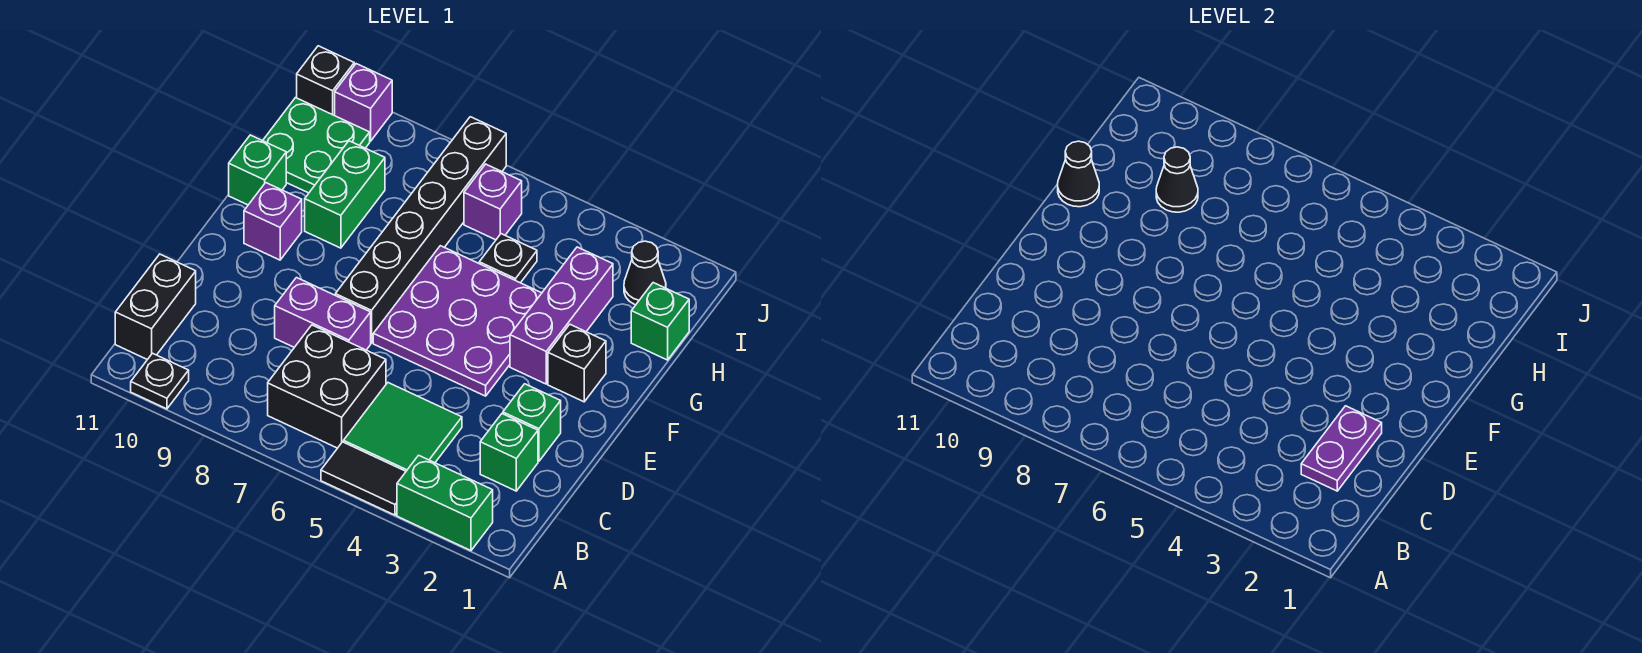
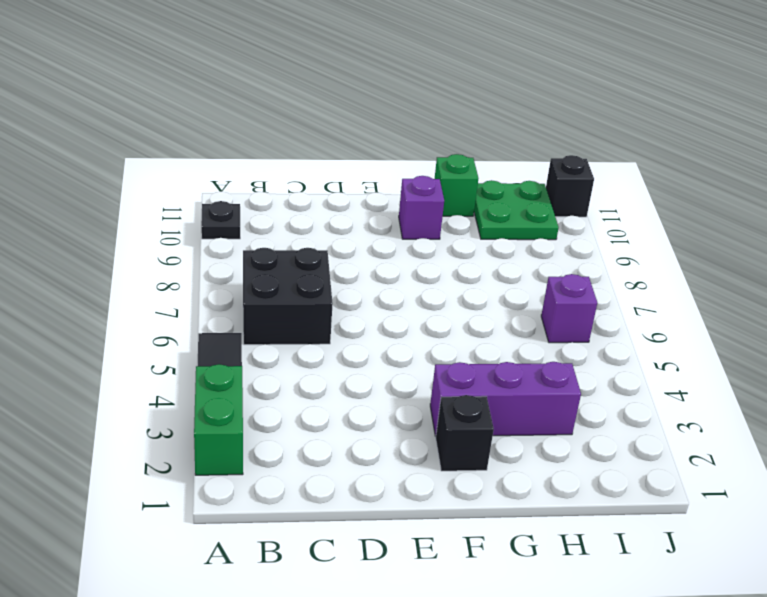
none -> green tile B4:C5 level 1
none -> black brick B11:C11 level 1
none -> green brick C2 level 1

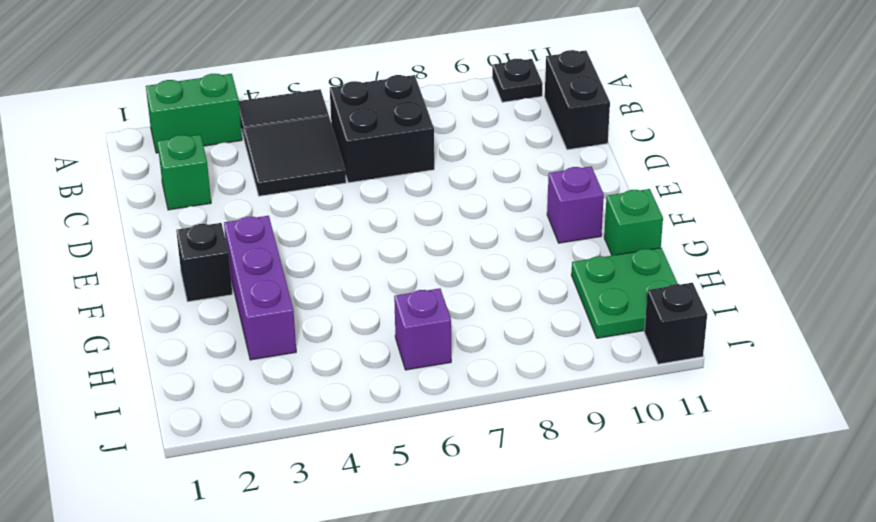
black tile B4:C5 level 1 -> green tile B4:C5 level 1
none -> green brick D2 level 1
none -> purple brick D7:D8 level 1
none -> purple plate E4:G6 level 1

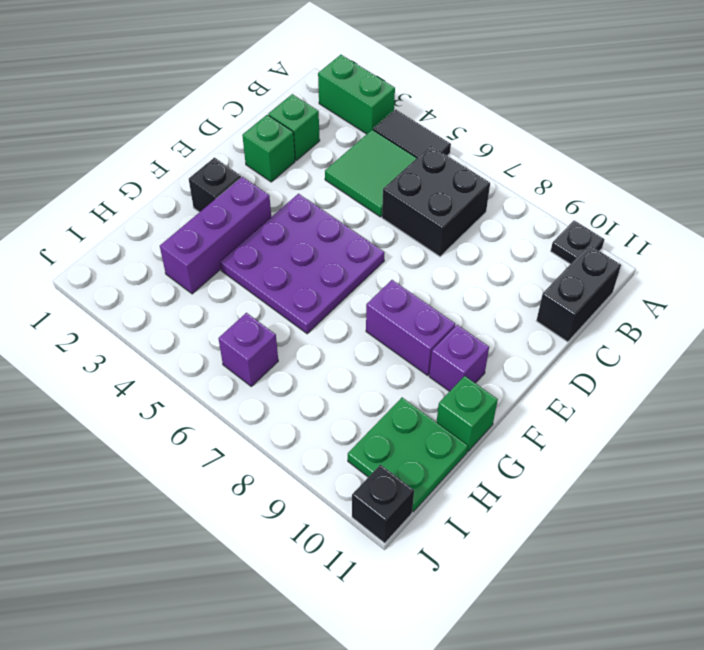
purple brick F8:F9 level 1 -> purple brick D7:D8 level 1
none -> black brick E7:J7 level 1
none -> green brick G9:H9 level 1
none -> green brick H1 level 1

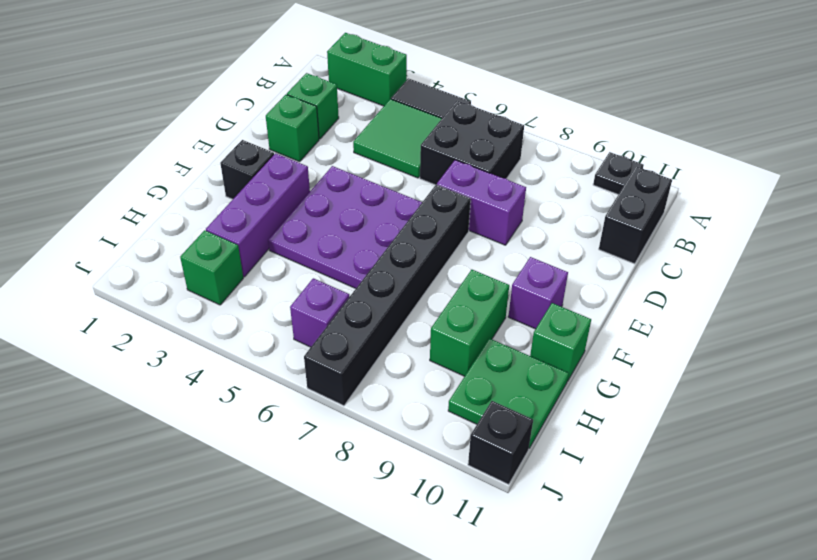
green brick I3 level 1 -> green brick H1 level 1
none -> black plate H5 level 1
none -> black cone I2 level 1
none -> purple brick J10 level 1

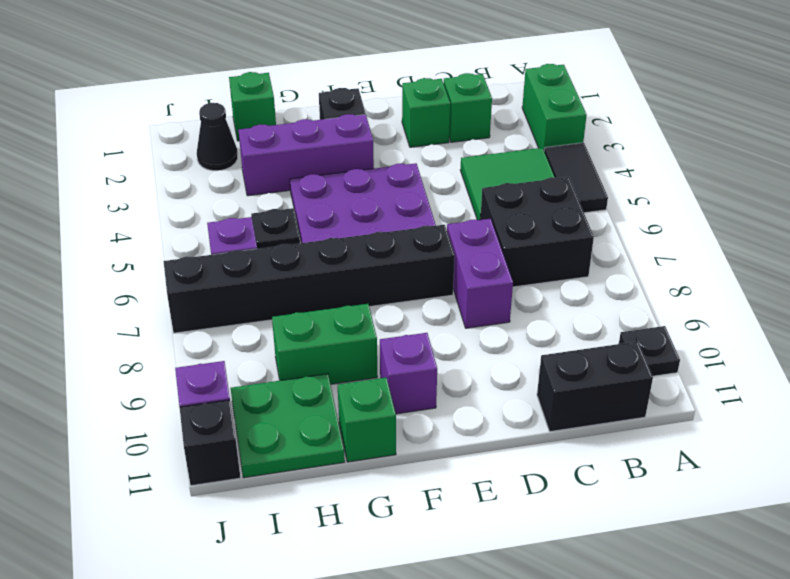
none -> purple plate C2:D2 level 2
none -> black cone G11 level 2
none -> black cone H9 level 2

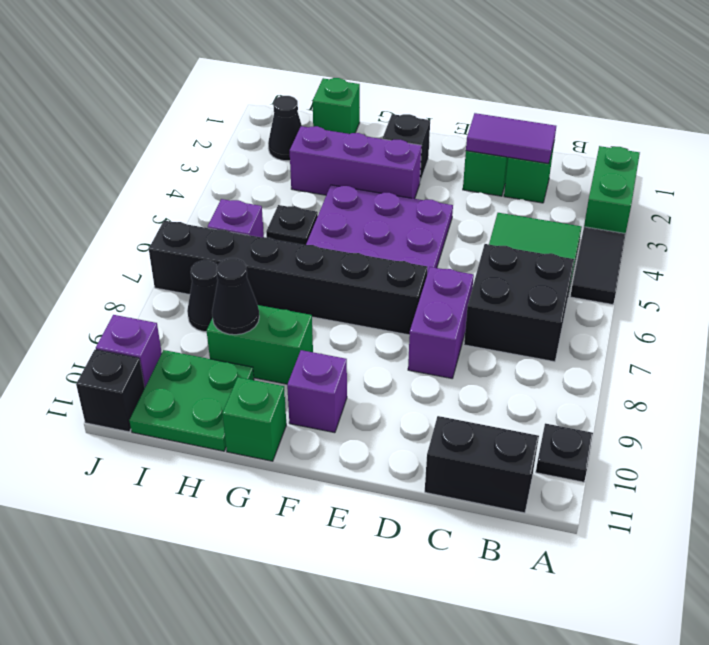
purple tile C2:D2 level 2 -> purple plate C2:D2 level 2
black cone I8 level 1 -> black cone G11 level 2

